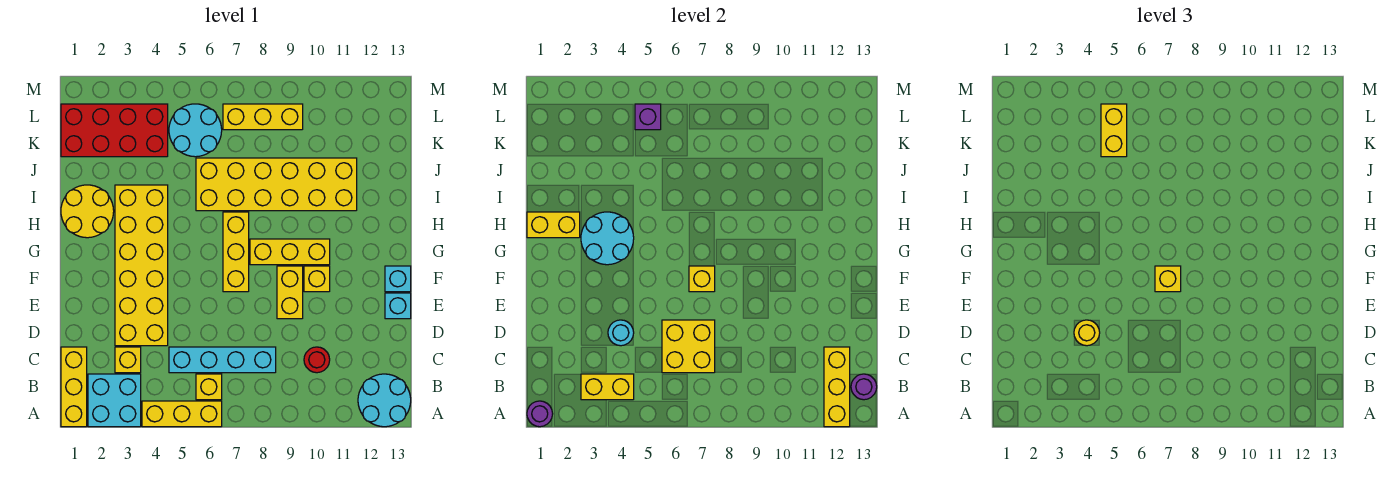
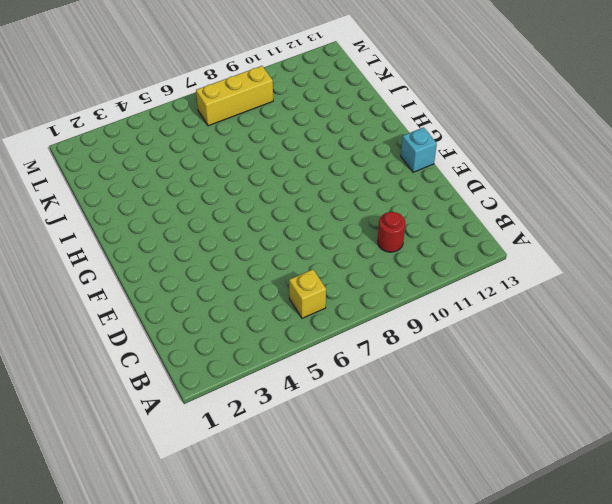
none -> yellow brick A1:C1 level 1
none -> cyan brick A2:B3 level 1
none -> yellow brick A4:A6 level 1
none -> cyan round brick A12:B13 level 1

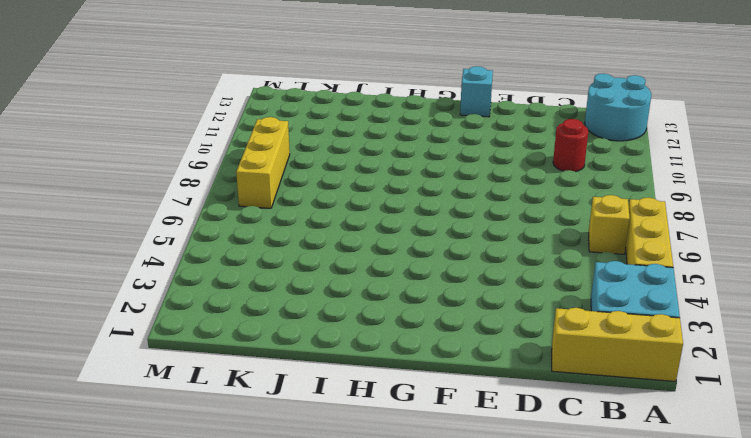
none -> yellow brick C3 level 1
none -> cyan brick C5:C8 level 1
none -> yellow brick D3:I4 level 1
none -> yellow brick E9:F9 level 1

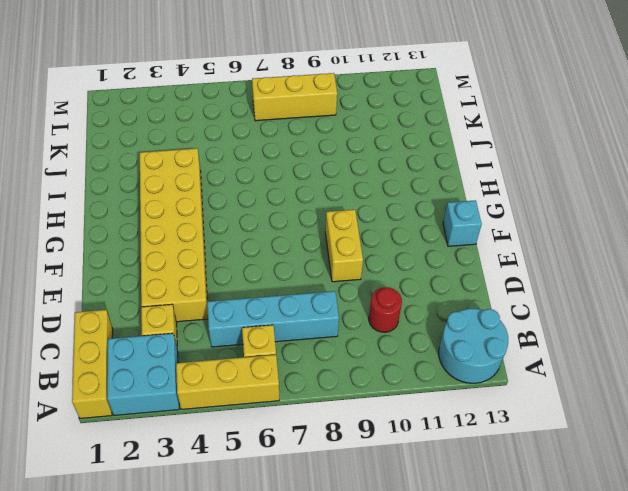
none -> cyan brick E13 level 1
none -> yellow brick F7:H7 level 1
none -> yellow brick F10 level 1
none -> yellow brick G8:G10 level 1

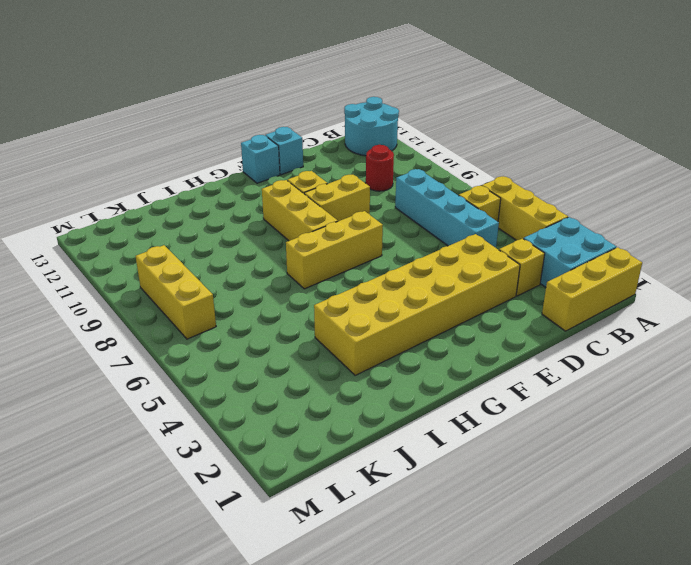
none -> yellow round brick H1:I2 level 1
none -> yellow brick I6:J11 level 1
none -> red brick K1:L4 level 1
none -> cyan round brick K5:L6 level 1

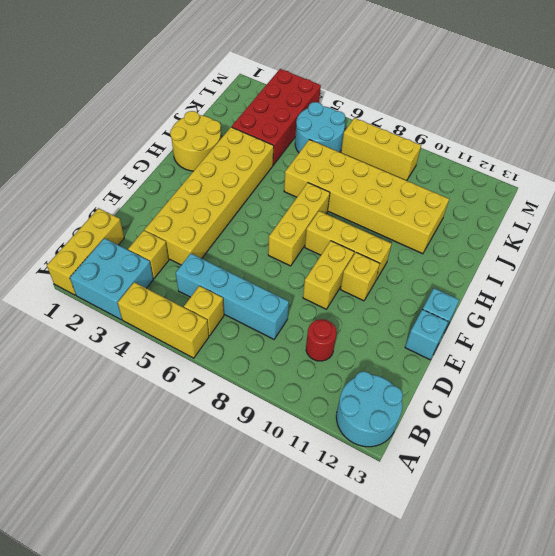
red brick J3:M4 level 1 -> red brick K1:L4 level 1
none -> purple round brick A1 level 2
none -> yellow brick A12:C12 level 2
none -> yellow brick B3:B4 level 2
none -> purple round brick B13 level 2

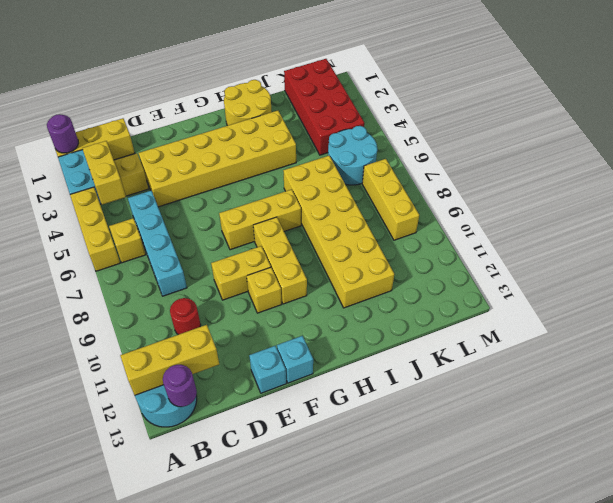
none -> yellow brick C6:D7 level 2
none -> cyan round brick D4 level 2
none -> yellow brick F7 level 2
none -> cyan round brick G3:H4 level 2

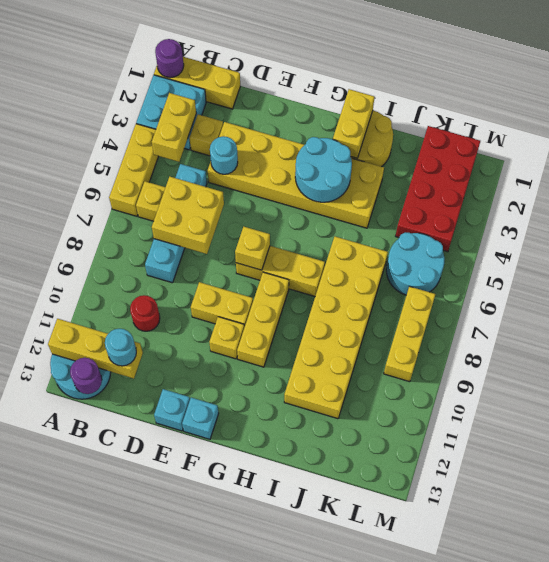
cyan round brick C12 level 3 -> none
none -> purple brick L5 level 2
none -> yellow round brick D4 level 3
none -> yellow brick F7 level 3
none -> yellow brick K5:L5 level 3

